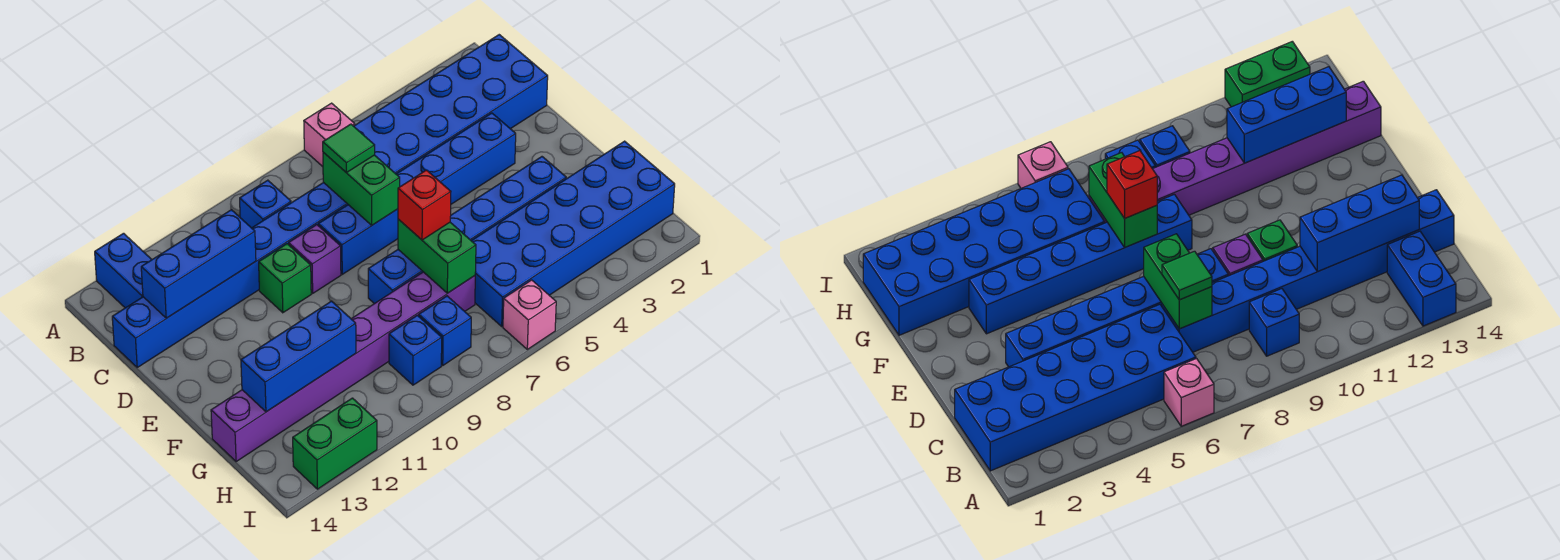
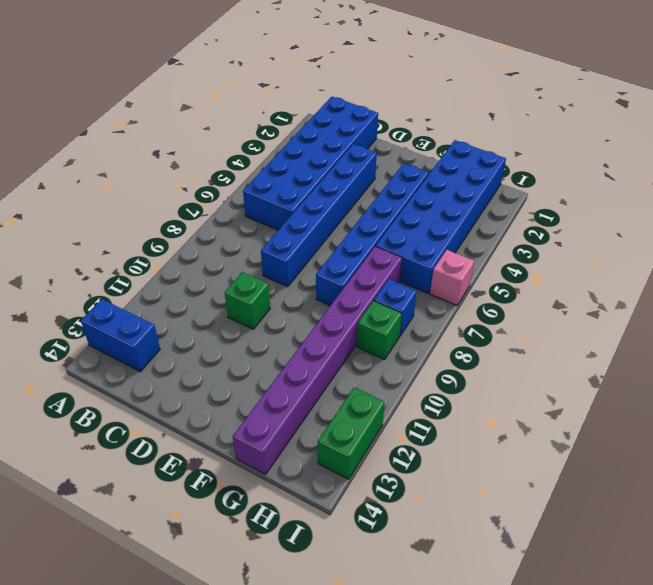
green brick H9 level 1 -> blue brick H9 level 1
none -> pink brick A6 level 1
none -> blue brick B9 level 1
none -> blue brick C7:C14 level 1

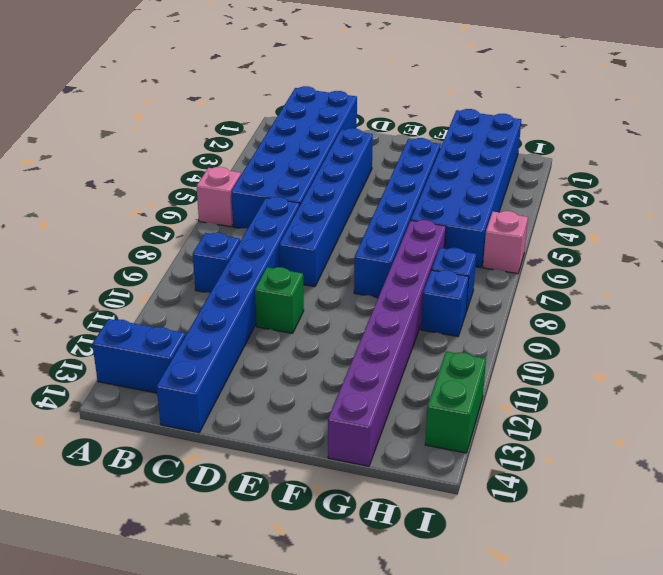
none -> purple brick D9 level 1
none -> green brick C7:D7 level 2
none -> blue brick C11:C13 level 2

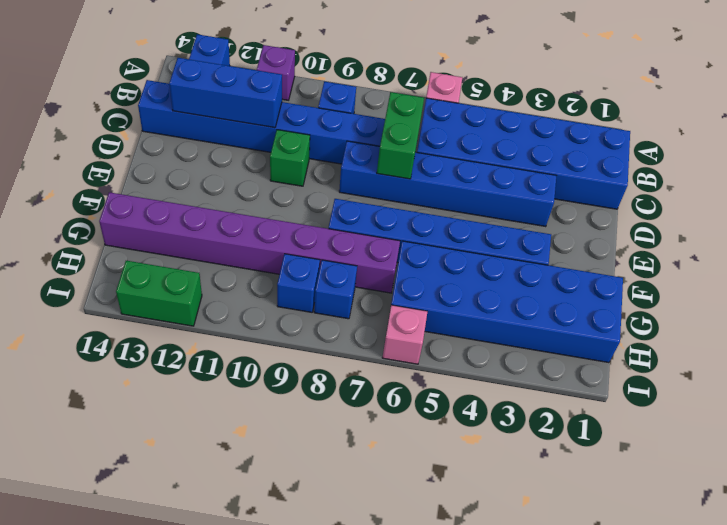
purple brick A11 level 1 -> purple brick D9 level 1
none -> green brick F7:G7 level 2
none -> blue brick G11:G13 level 2
none -> green tile C7 level 3

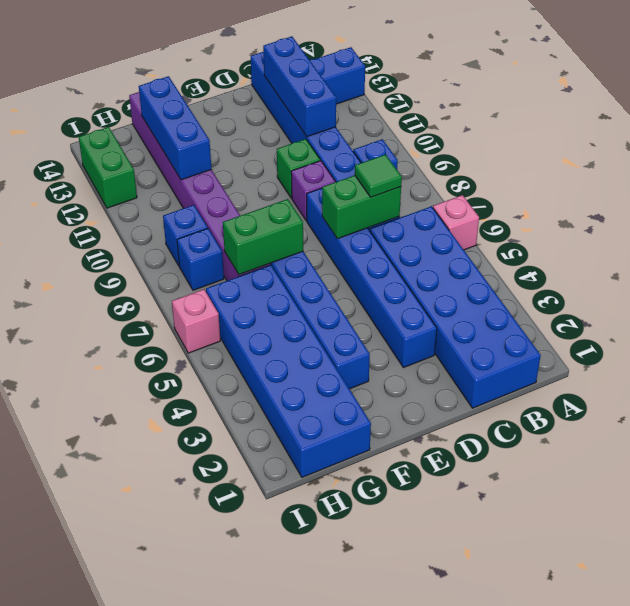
none -> red brick F7 level 3

